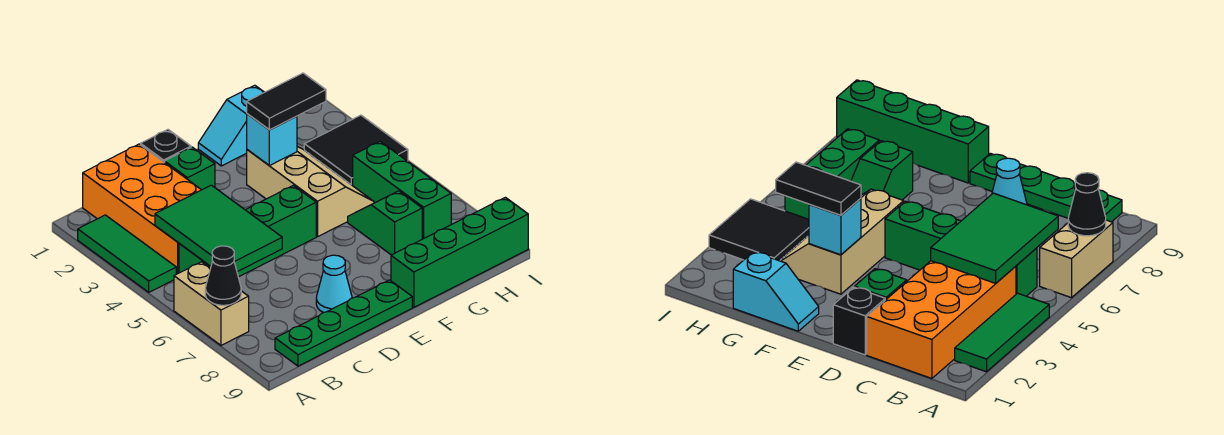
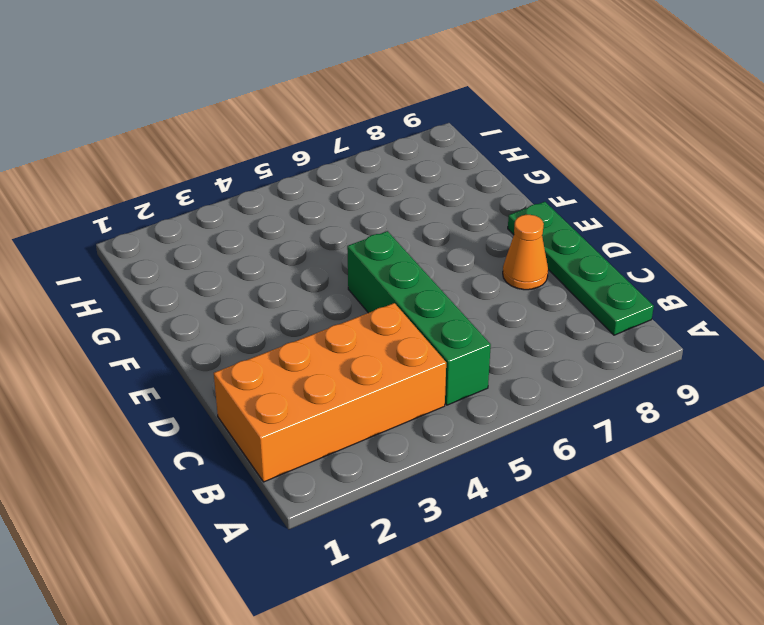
orange cone D8 level 1 -> cyan cone D8 level 1
none -> green tile A2:A4 level 1
none -> tan brick A6:A7 level 1
none -> black brick D1 level 1

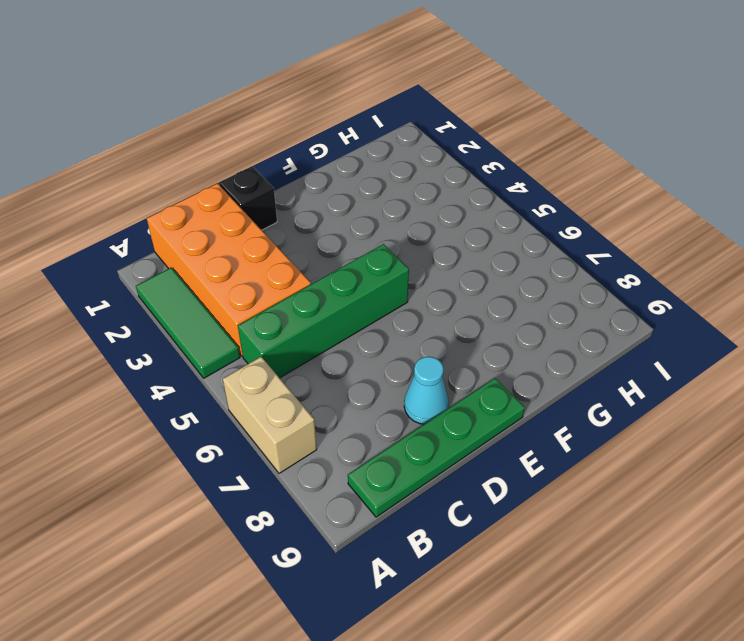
none -> green brick D2 level 1
none -> cyan slope F1:G1 level 1 top G
none -> tan slope F3:G5 level 1 top F

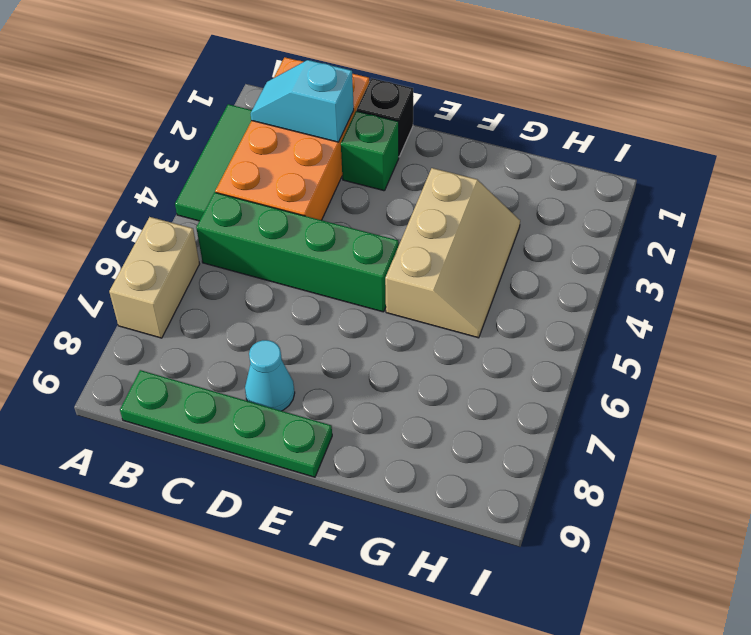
cyan slope B2:C2 level 2 top C -> cyan slope F1:G1 level 1 top G
none -> green brick F9:I9 level 1
none -> green slope G6:G7 level 1 top 7
none -> black tile H3:I4 level 1

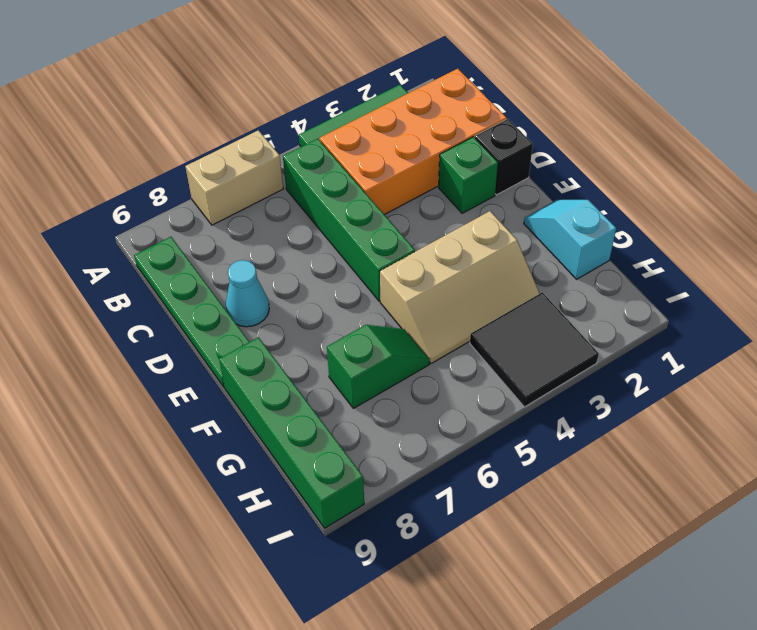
none -> green brick H5:H7 level 1
none -> black cone A7 level 2
none -> green tile B4:C6 level 2

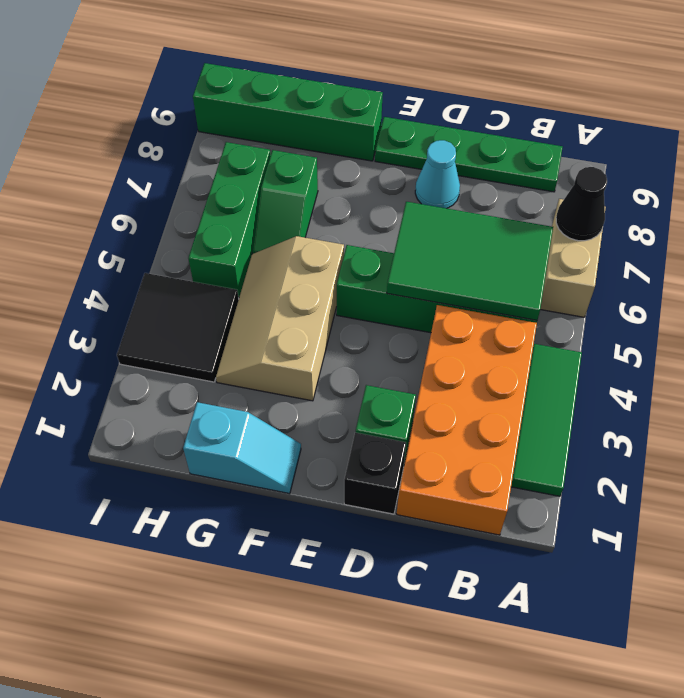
green tile B5:D6 level 2 -> green tile B4:C6 level 2
none -> cyan brick F3 level 2
none -> black tile F3:G3 level 3

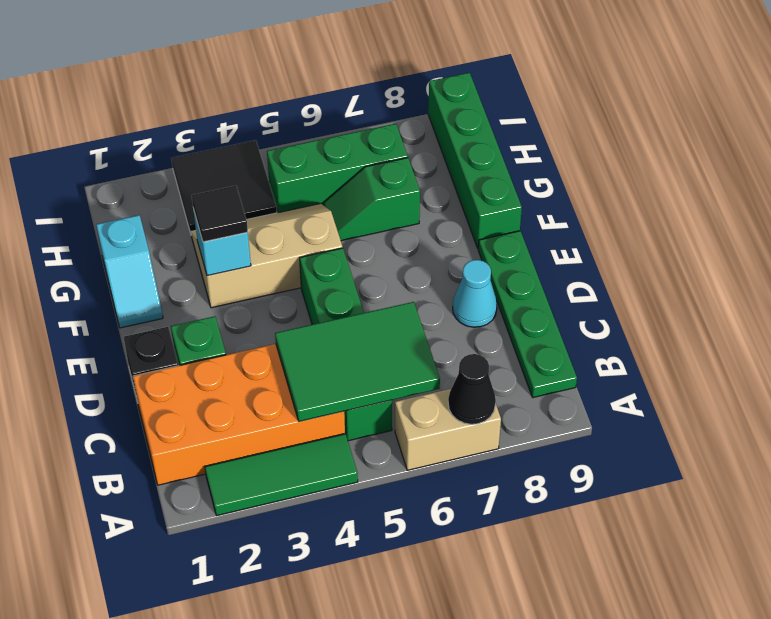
black tile F3 level 3 -> black tile F3:G3 level 3

